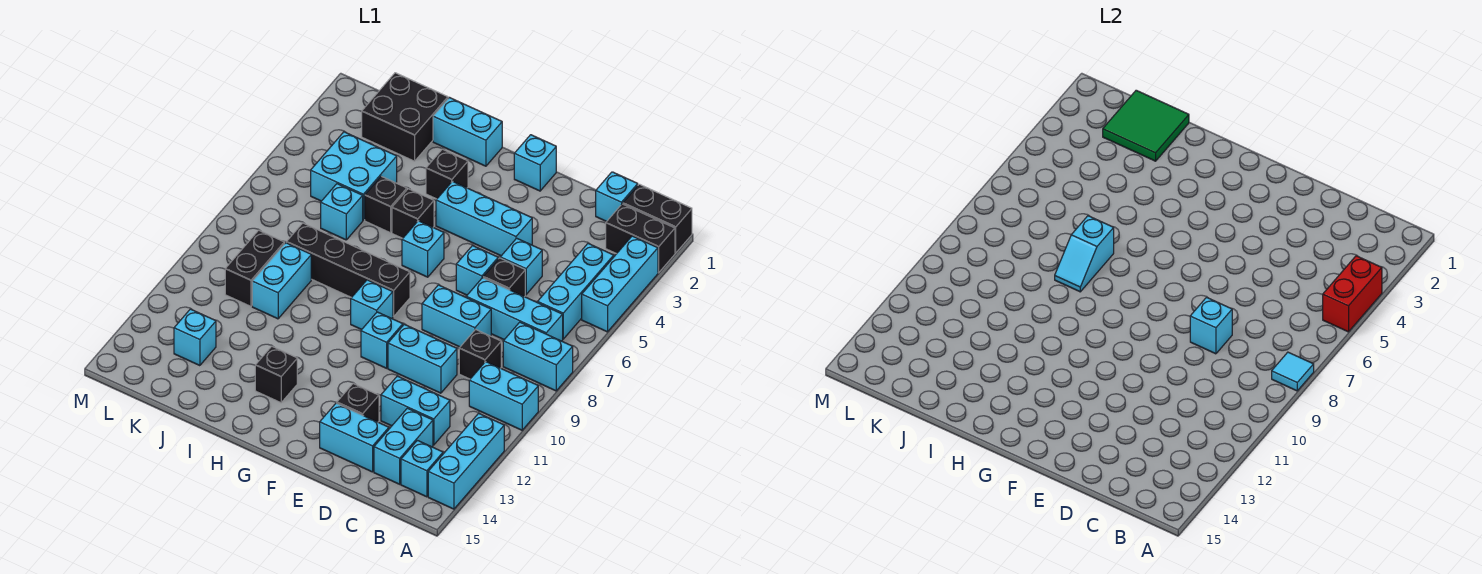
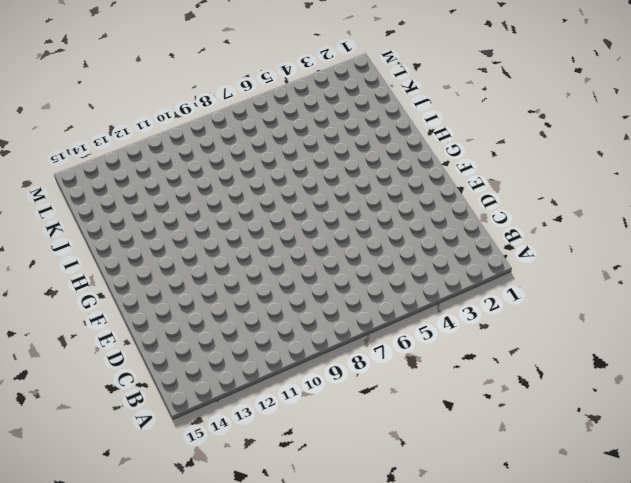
none -> black brick A1:B1 level 1
none -> black brick A2:B2 level 1
none -> cyan brick A3:A5 level 1
none -> cyan brick A8:B8 level 1

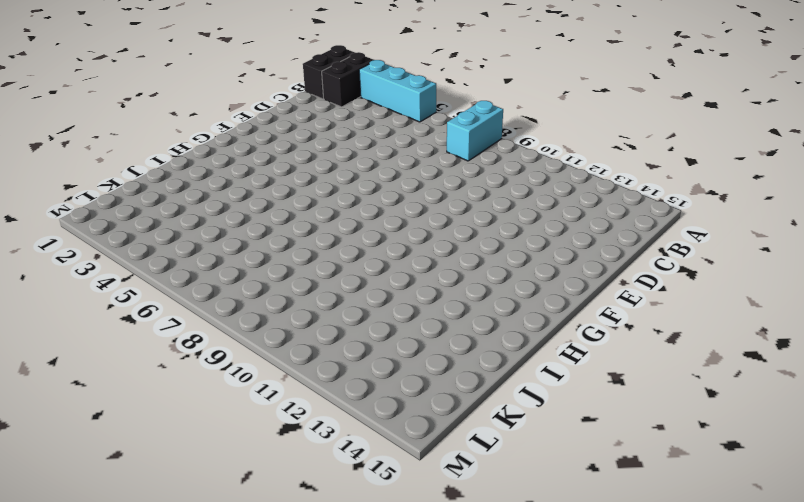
none -> cyan brick A10:B10 level 1
none -> cyan brick A12:A14 level 1
none -> cyan brick B4:B6 level 1
none -> cyan brick B7:D7 level 1

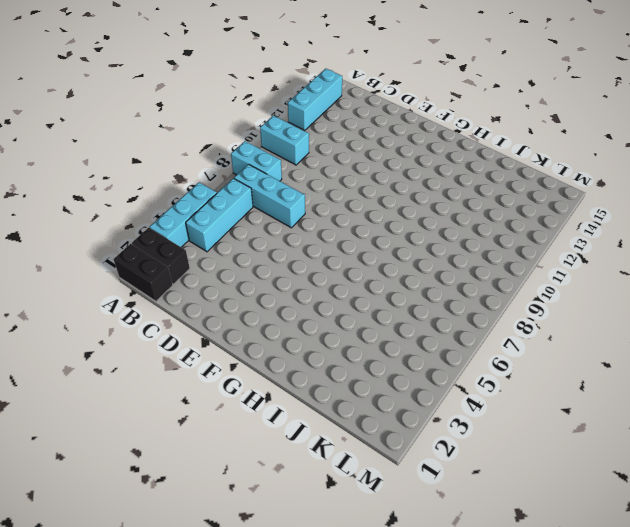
none -> cyan brick B14 level 1
none -> cyan brick C1 level 1
none -> black brick C9 level 1
none -> cyan brick C12:D12 level 1

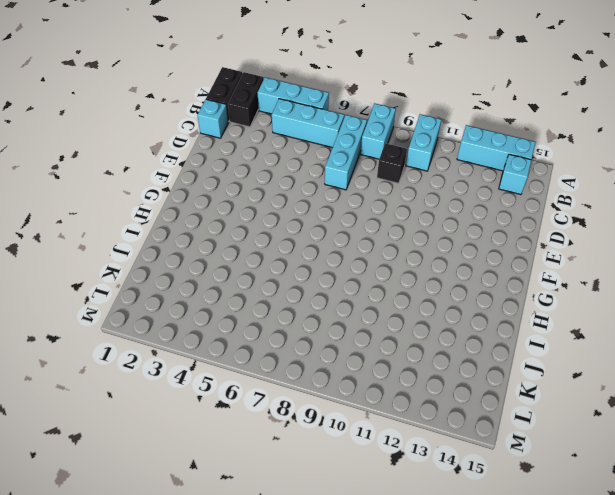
none -> cyan brick C12:D12 level 1
none -> cyan brick C13:C14 level 1
none -> cyan brick D5 level 1
none -> black brick D6 level 1

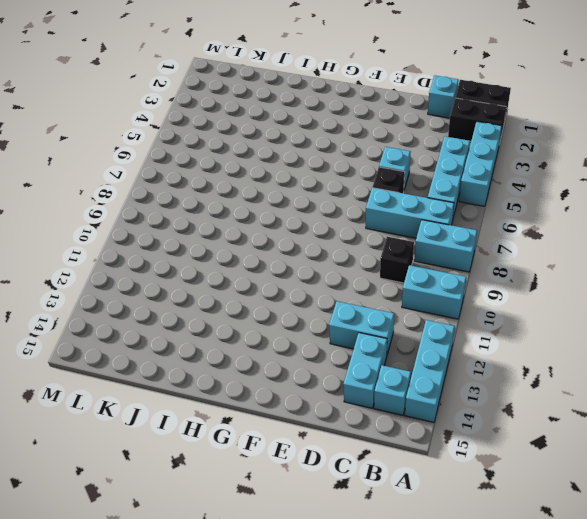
none -> cyan brick D8:E8 level 1
none -> cyan brick D10:E10 level 1
none -> cyan brick D14:E14 level 1
none -> cyan brick E4:G4 level 1

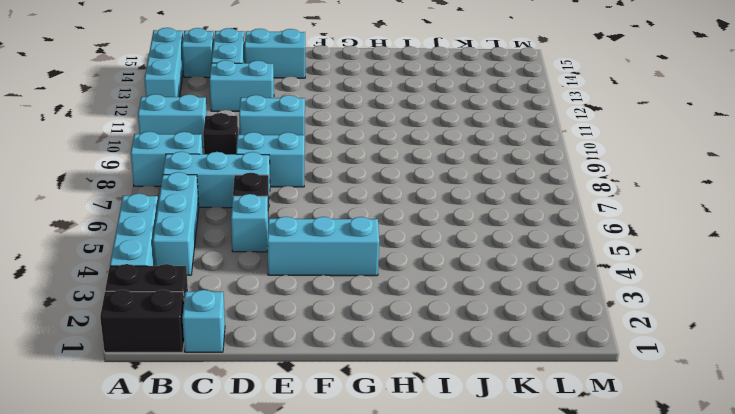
none -> cyan brick E6 level 1
none -> black brick E13 level 1
none -> cyan brick F1 level 1
none -> cyan brick F10 level 1

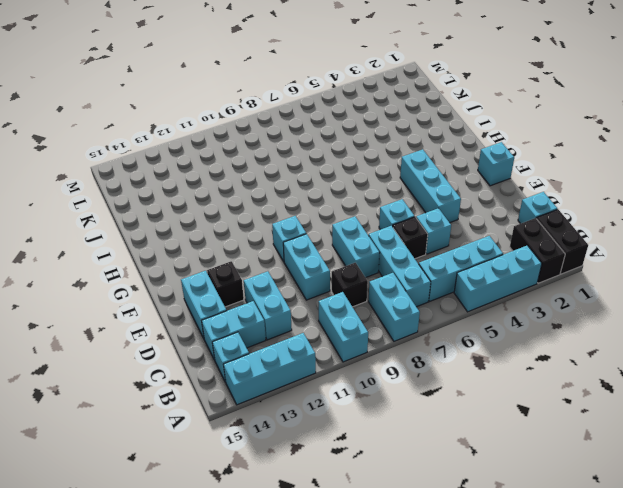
none -> cyan brick G6 level 1
none -> black brick G8:J8 level 1
none -> cyan brick G9 level 1
none -> cyan brick H1:I1 level 1

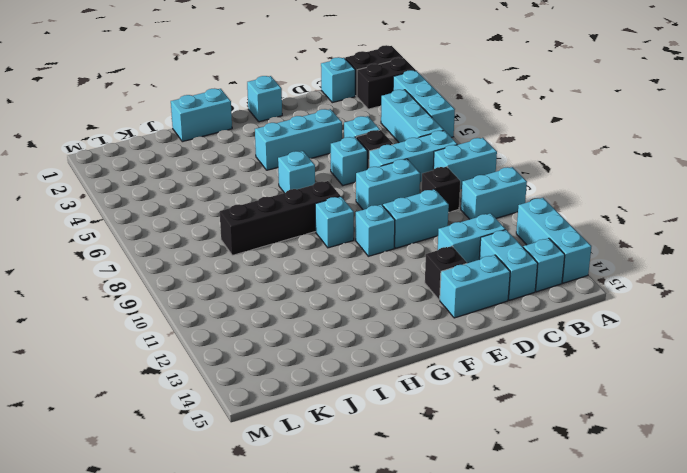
none -> black brick H3 level 1
none -> black brick H5 level 1
none -> black brick H13 level 1
none -> black brick I5 level 1

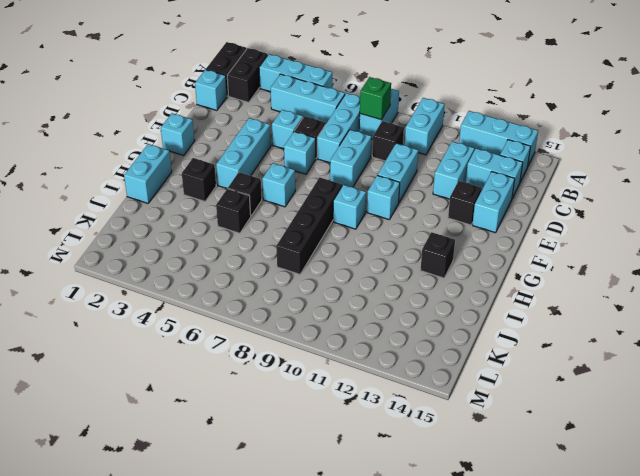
green brick B8 level 2 -> none
none -> black brick J1:K2 level 1
none -> cyan brick J4:K5 level 1
none -> cyan brick J6 level 1
none -> cyan brick J9:J10 level 1

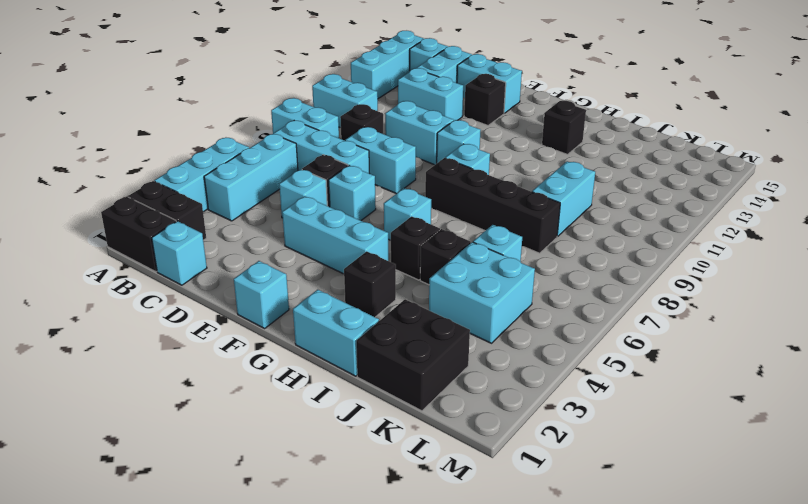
none -> black brick K9:K10 level 1
none -> cyan brick K13 level 1
none -> red brick A4:A5 level 2
none -> cyan tile A8 level 2

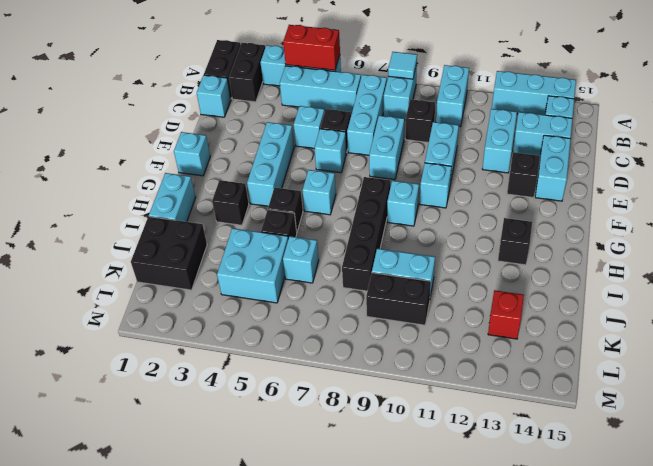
red brick K13 level 1 -> cyan brick K13 level 1
none -> cyan brick D8 level 2
none -> cyan slope I7:I8 level 2 top 7
none -> green tile J1:K2 level 2

